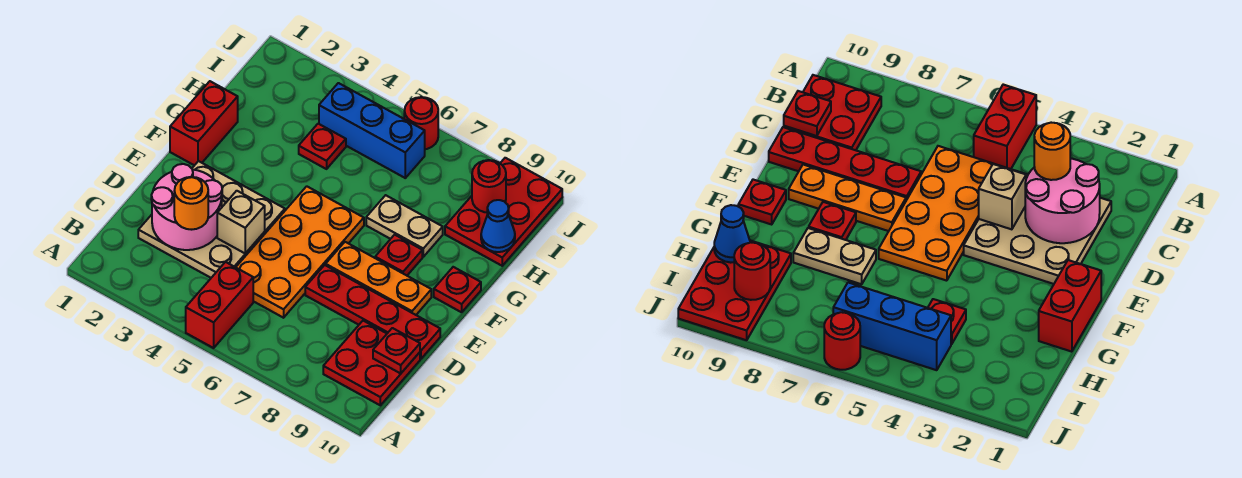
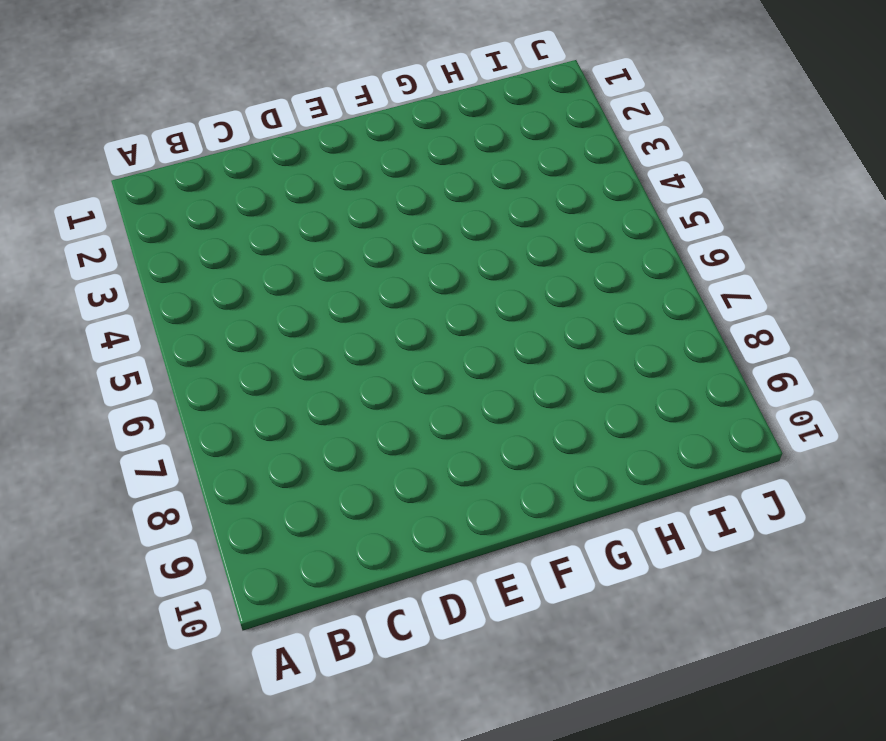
none -> red brick A5:B5 level 1
none -> red plate B9:C10 level 1
none -> tan plate C2:E4 level 1

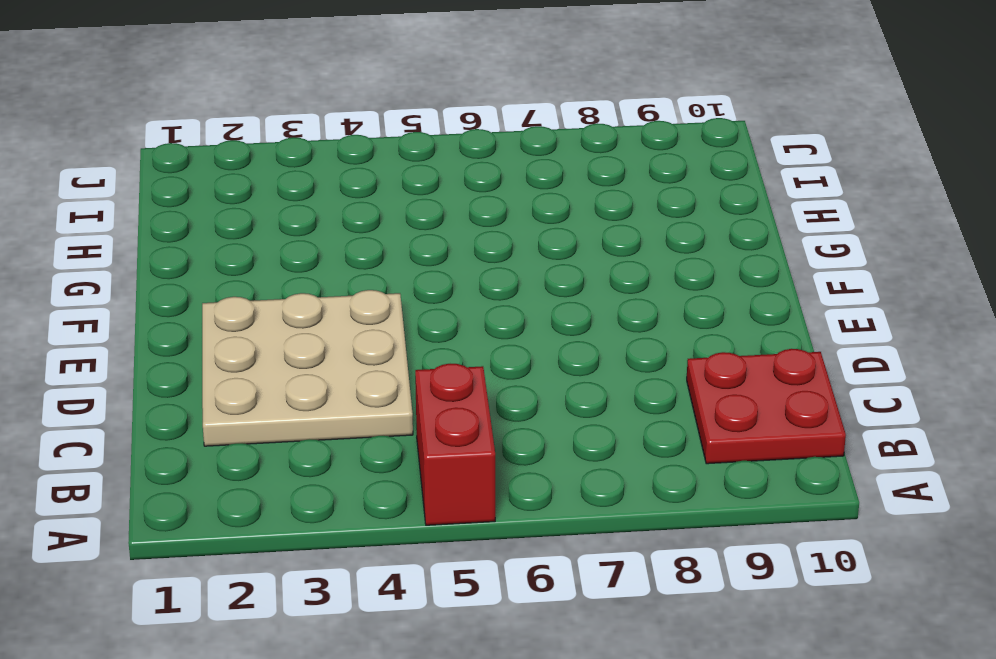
none -> orange plate C5:F6 level 1
none -> red plate D7:D10 level 1
none -> orange plate E7:E9 level 1

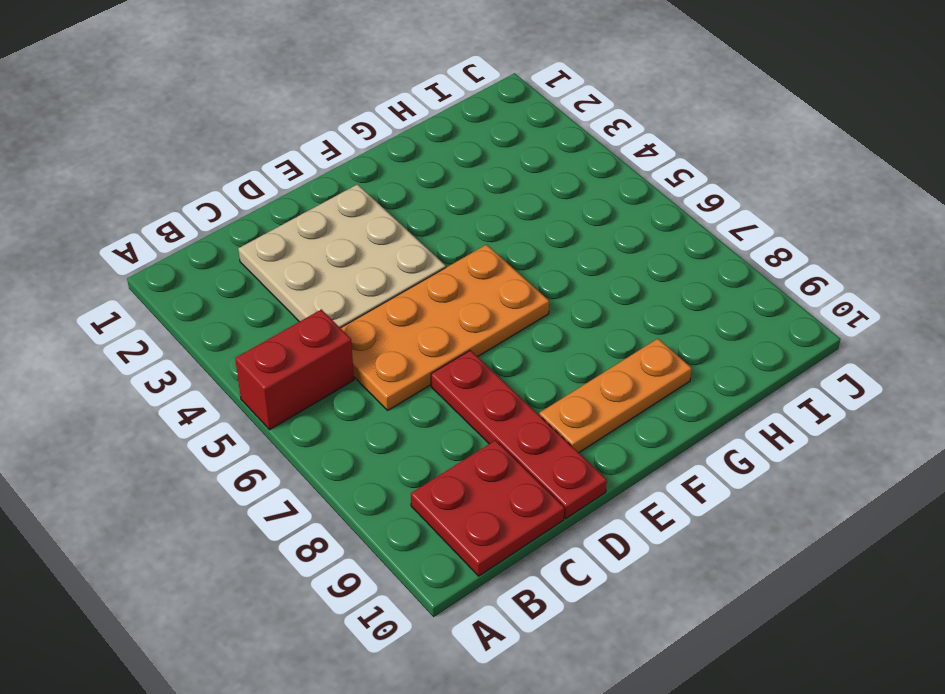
orange plate E9:G9 level 1 -> orange plate E7:E9 level 1
none -> red brick F1:G1 level 1
none -> red plate F8 level 1
none -> red plate F10 level 1

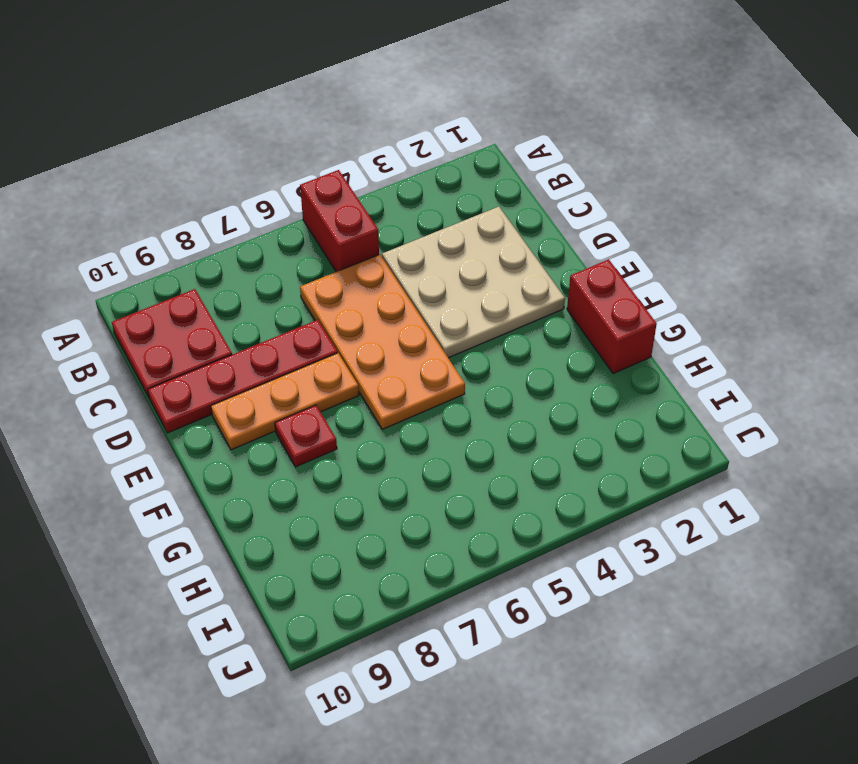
none -> red plate F10 level 1
none -> tan plate G7:G8 level 1
none -> red plate H4 level 1

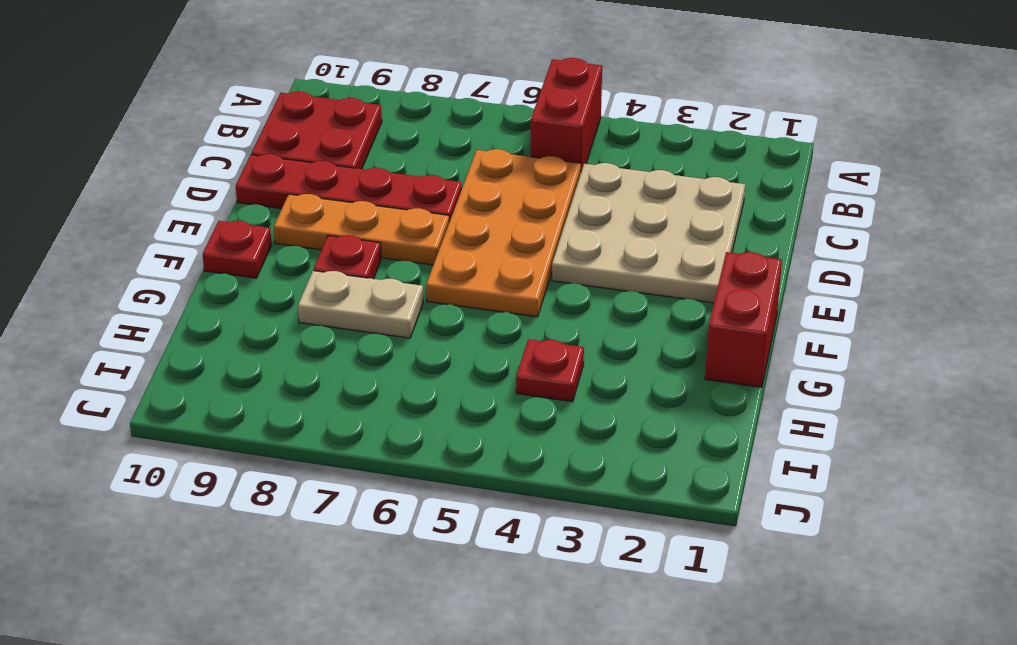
none -> red plate H9:J10 level 1
none -> blue brick I4:I6 level 1
none -> red round brick J6 level 1

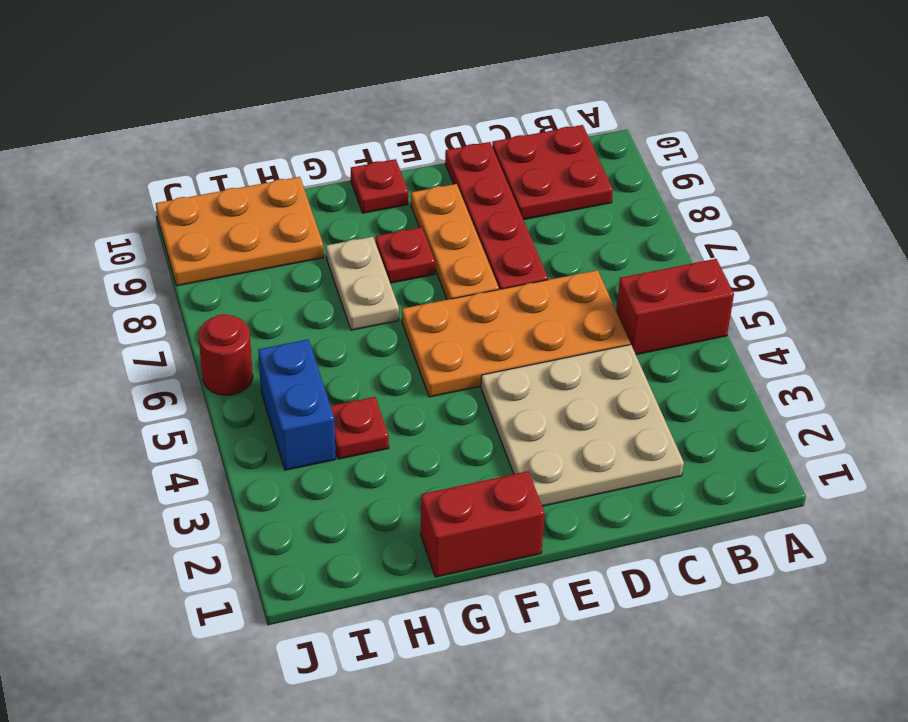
orange plate H9:J10 level 1 -> red plate H9:J10 level 1
blue brick I4:I5 level 1 -> blue brick I4:I6 level 1
none -> pink round brick C2:D3 level 2
none -> red plate C10 level 2
none -> tan brick D4 level 2

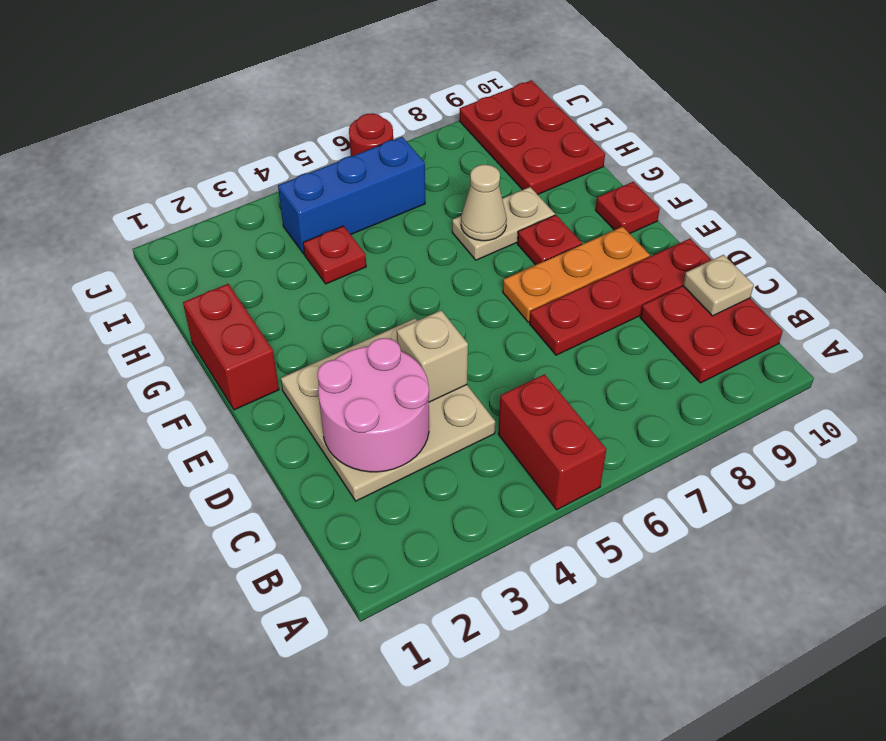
tan plate C10 level 2 -> red plate C10 level 2
tan cone G7 level 2 -> none
none -> orange plate C5:F6 level 1
none -> blue cone H10 level 2
none -> red round brick I9 level 2

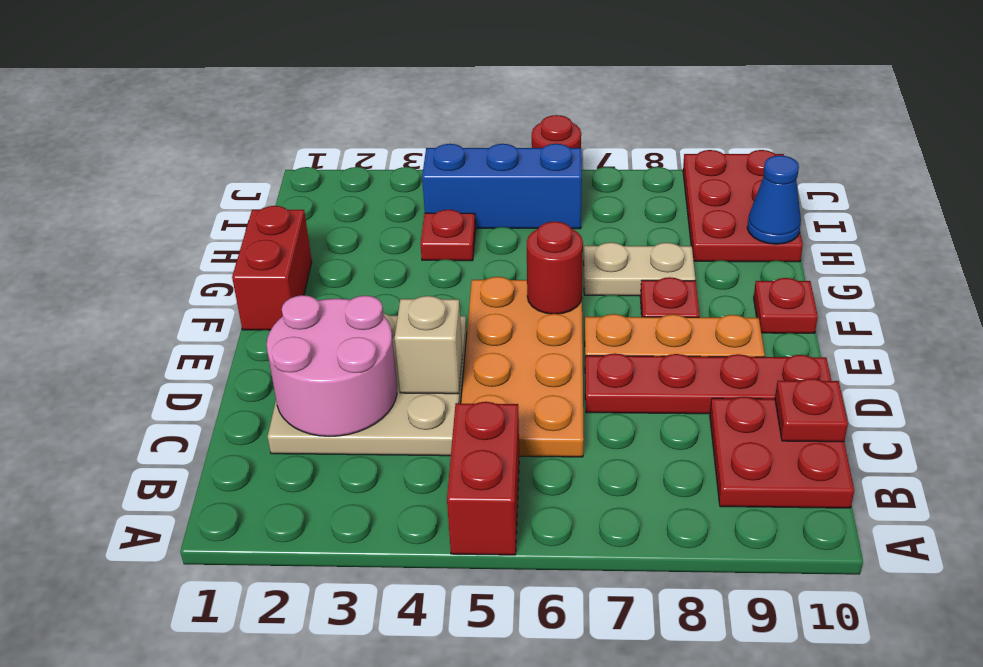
red round brick F6 level 2 -> red round brick I9 level 2
none -> orange round brick C3 level 3

